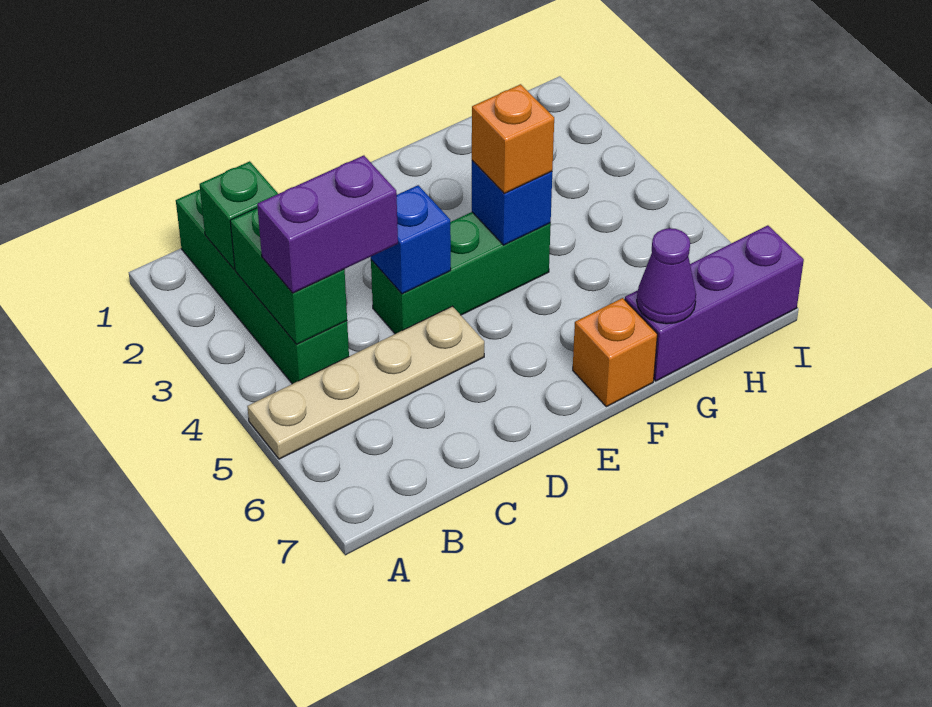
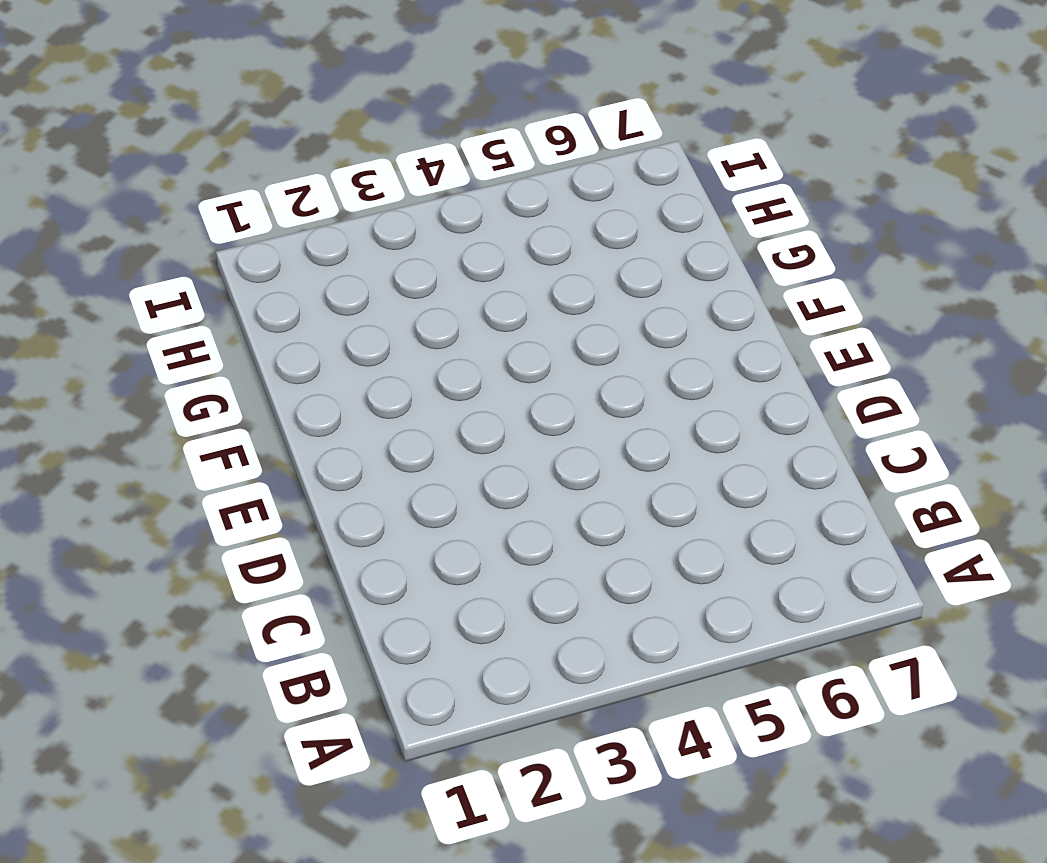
none -> tan plate A5:D5 level 1
none -> green brick B1:B4 level 1
none -> green brick D4:F4 level 1

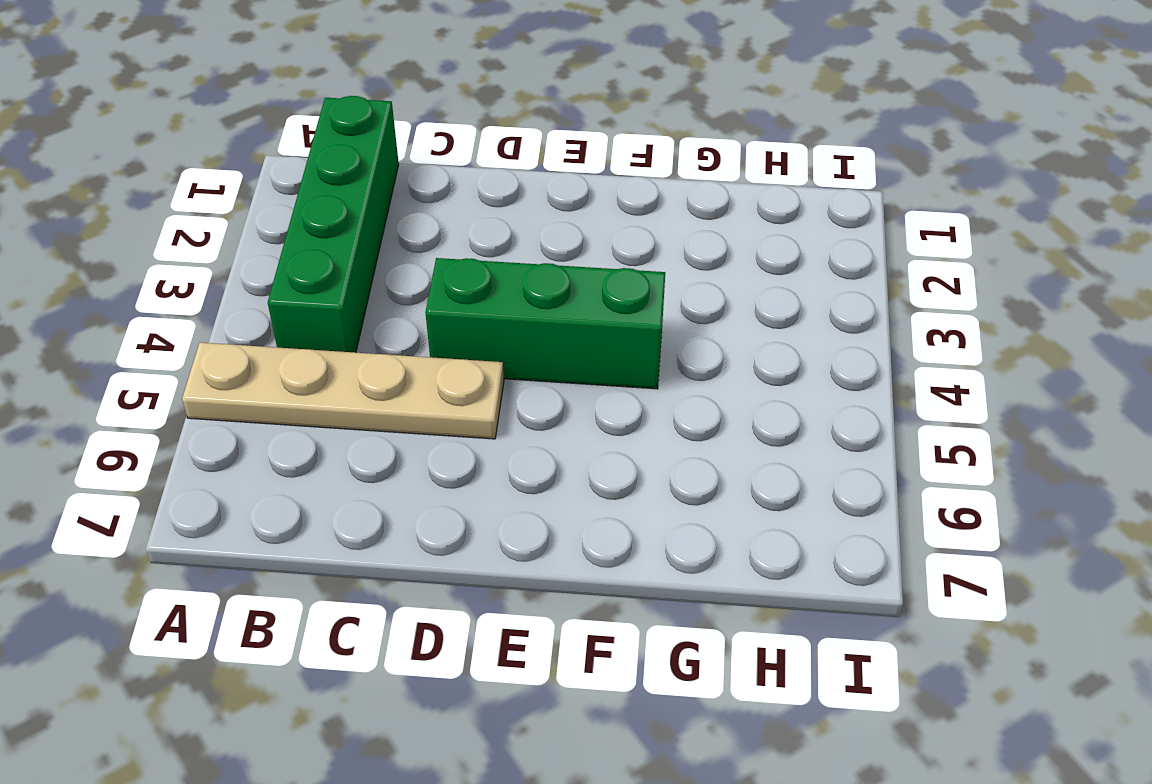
none -> orange brick F7 level 1
none -> purple brick G7:I7 level 1
none -> green brick B2 level 2

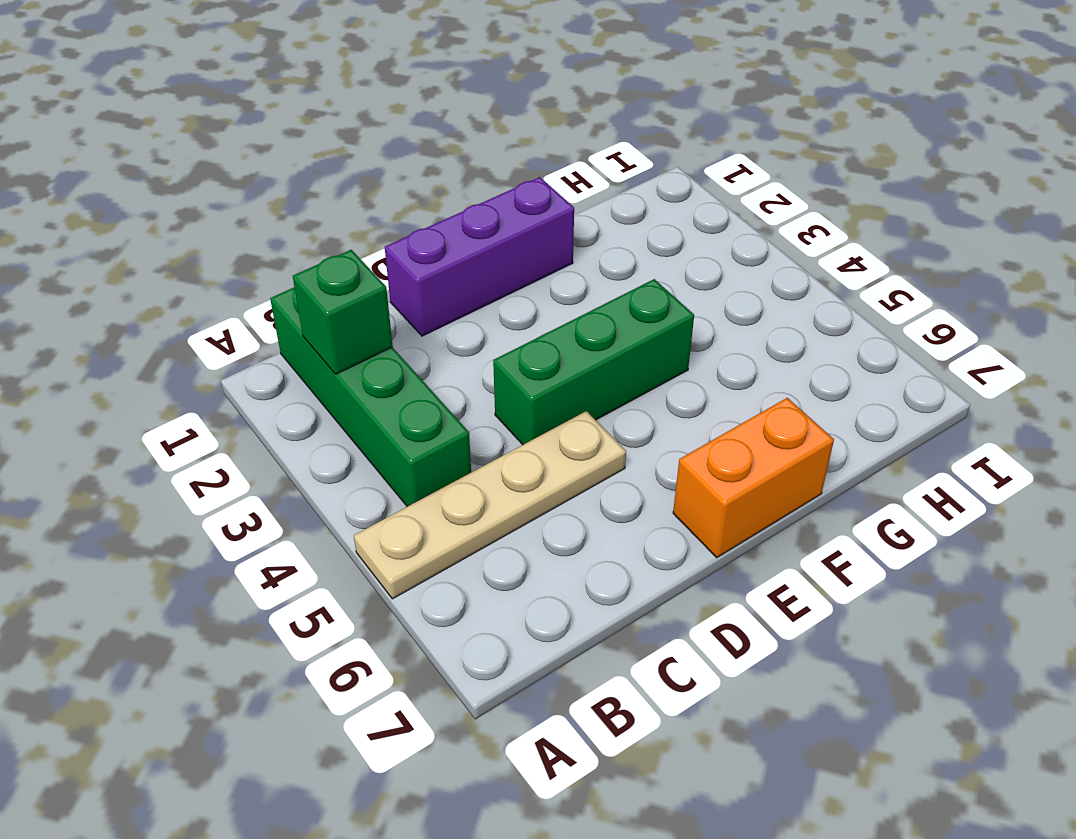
purple brick D1:F1 level 1 -> purple brick G7:I7 level 1
orange brick E7:F7 level 1 -> orange brick F7 level 1
none -> green brick B3:B4 level 2
none -> blue brick D4 level 2
none -> blue brick F4 level 2

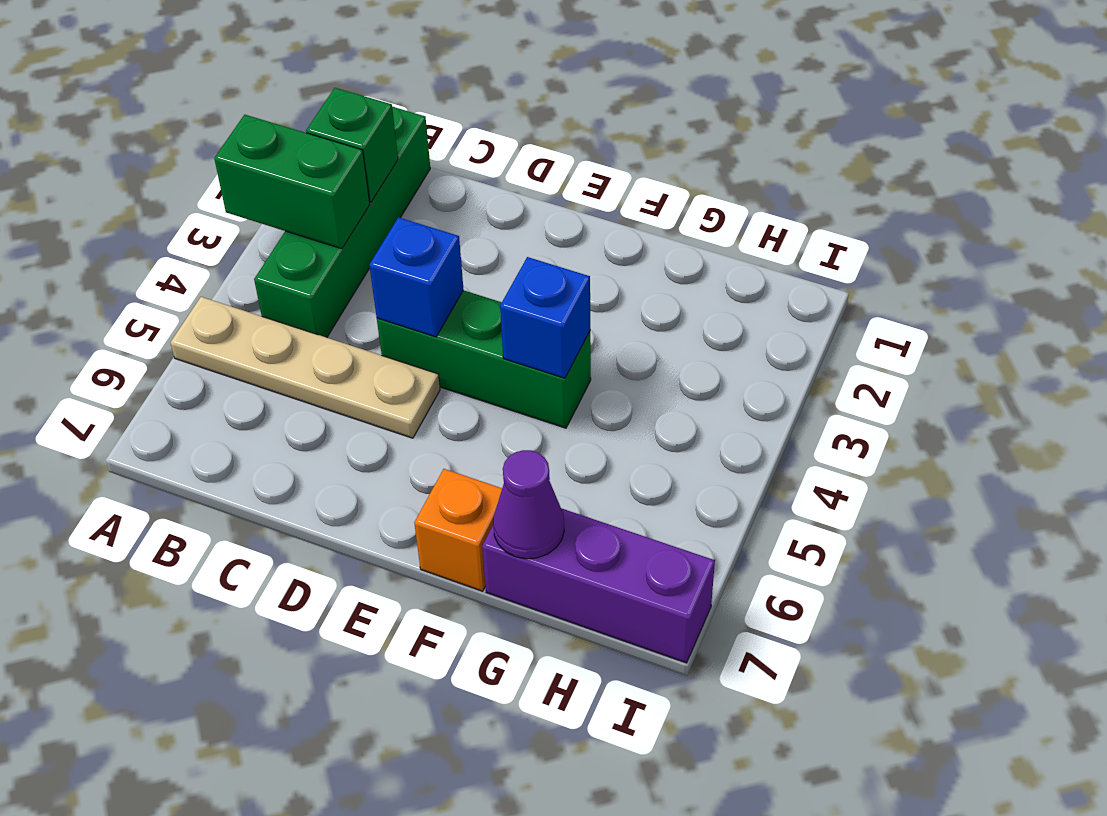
green brick A3:B3 level 2 -> green brick B3:B4 level 2
none -> purple brick B4:C4 level 3
none -> orange brick F4 level 3

